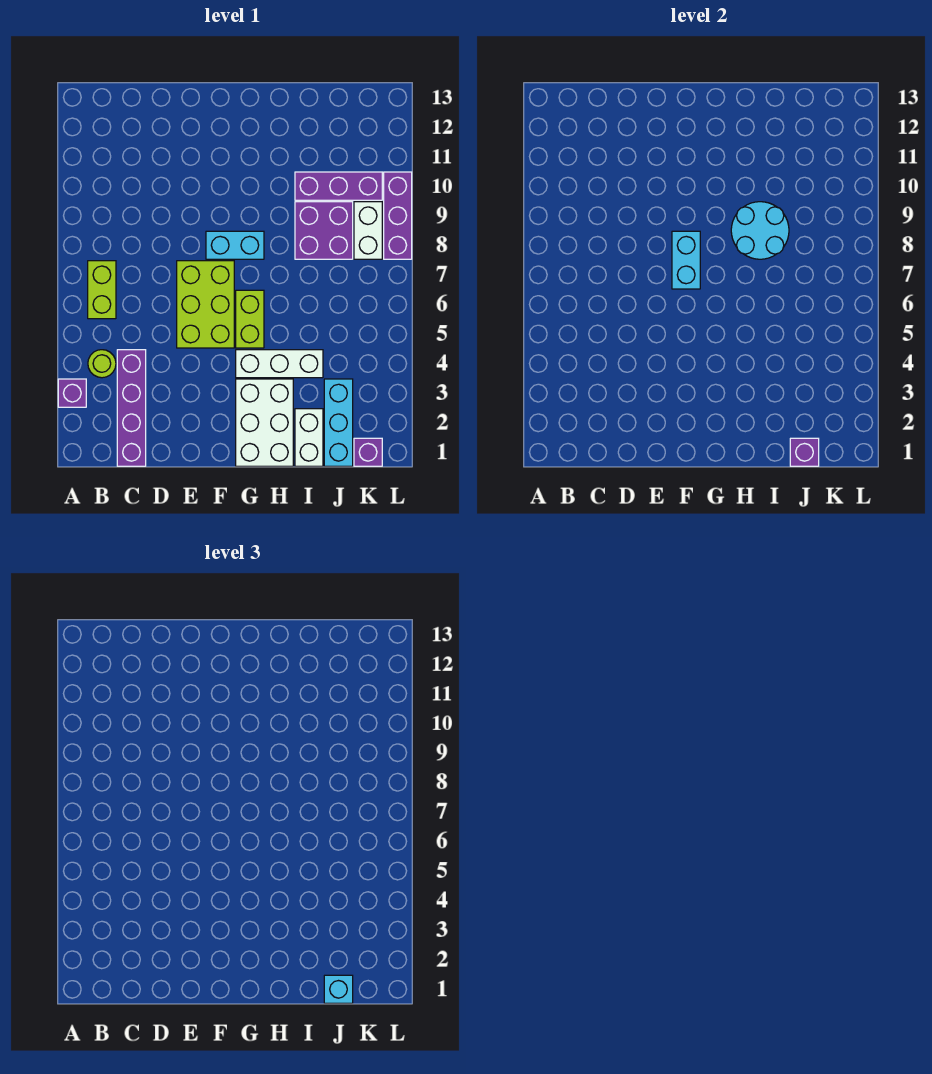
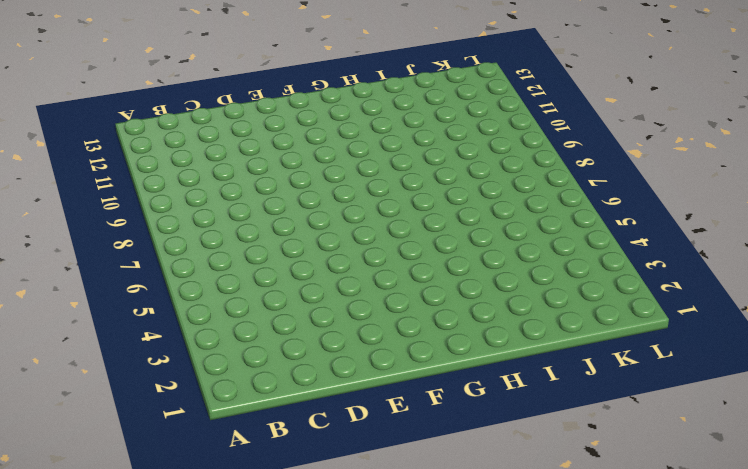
none -> purple brick A3 level 1
none -> lime round brick B4 level 1
none -> lime brick B6:B7 level 1

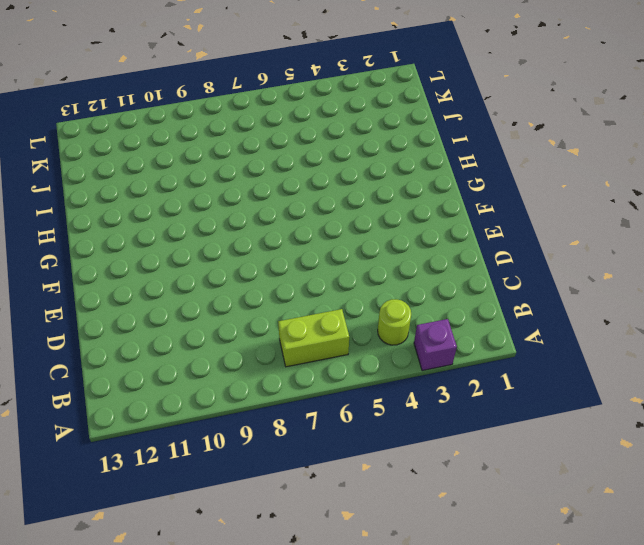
none -> purple brick C1:C4 level 1
none -> lime brick E5:F7 level 1
none -> cyan brick F8:G8 level 1

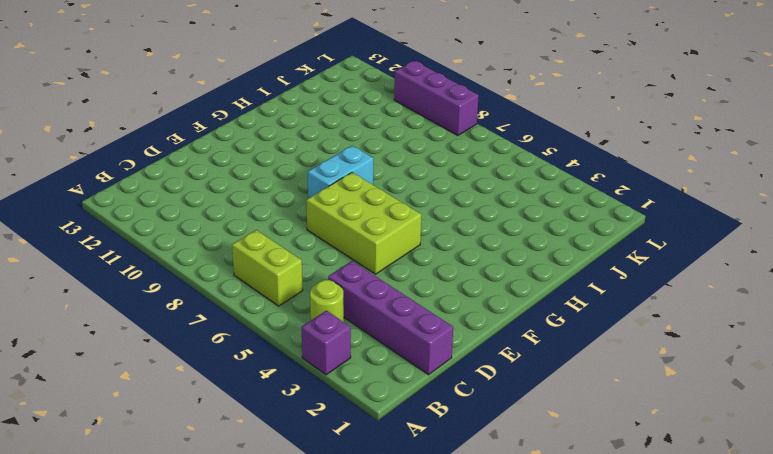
none -> white brick G1:H3 level 1
none -> white brick G4:I4 level 1
none -> lime brick G5:G6 level 1

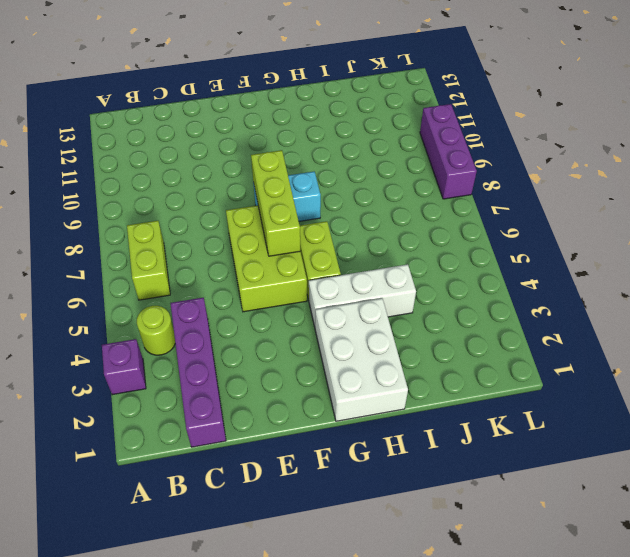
lime brick F6:F8 level 2 -> cyan brick F7:F8 level 2
none -> white brick I1:I2 level 1
none -> purple brick I8:J9 level 1
none -> purple brick I10:K10 level 1

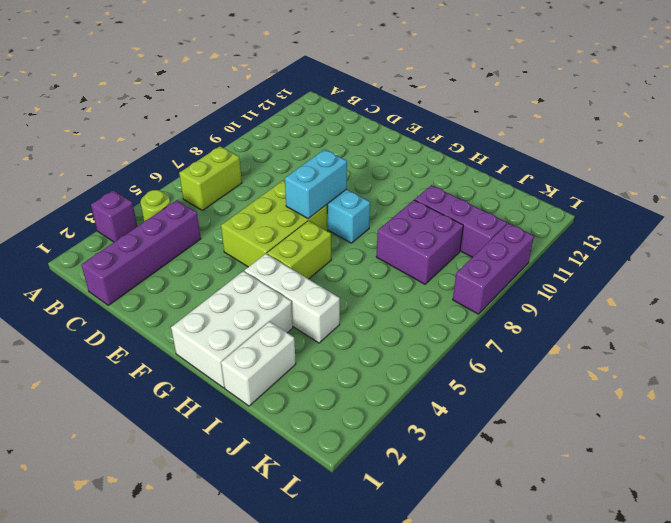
none -> cyan brick J1:J3 level 1
none -> purple brick K1 level 1
none -> white brick K8:K9 level 1

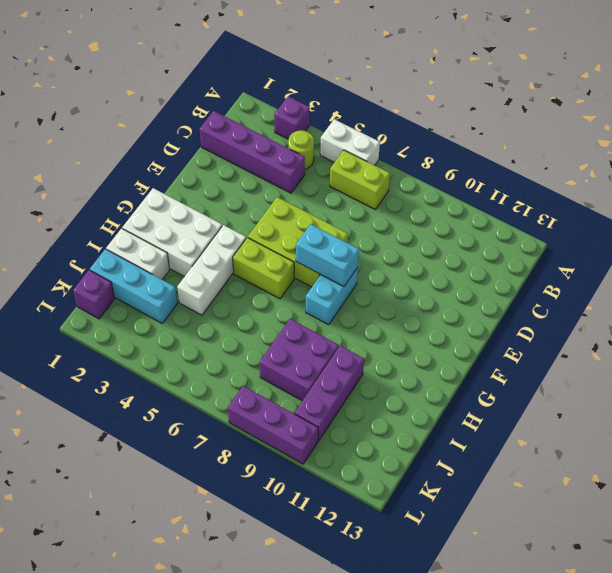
white brick A5:A6 level 1 -> white brick K8:K9 level 1
none -> cyan round brick H8:I9 level 2
none -> purple brick J1 level 2
none -> cyan brick J1 level 3

